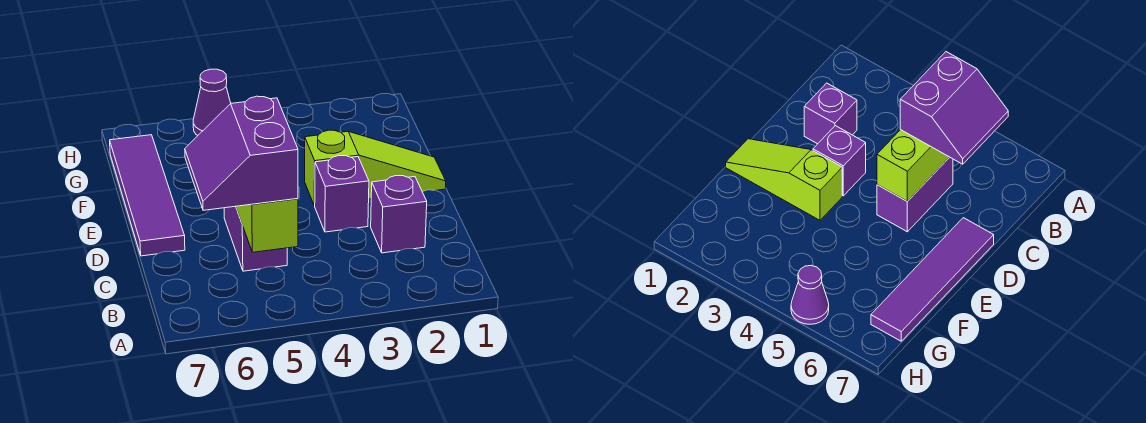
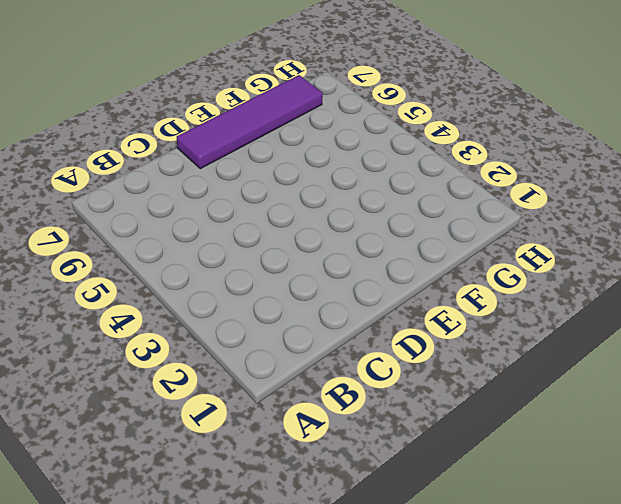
none -> purple brick C2 level 1
none -> purple brick C5:D5 level 1

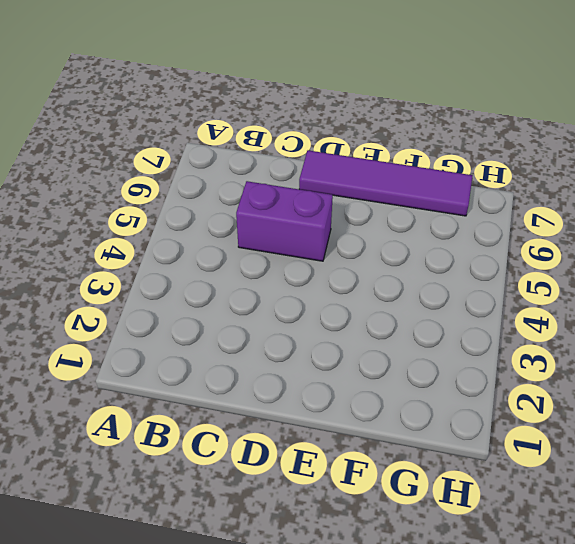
none -> purple brick C2 level 1
none -> purple brick D3 level 1

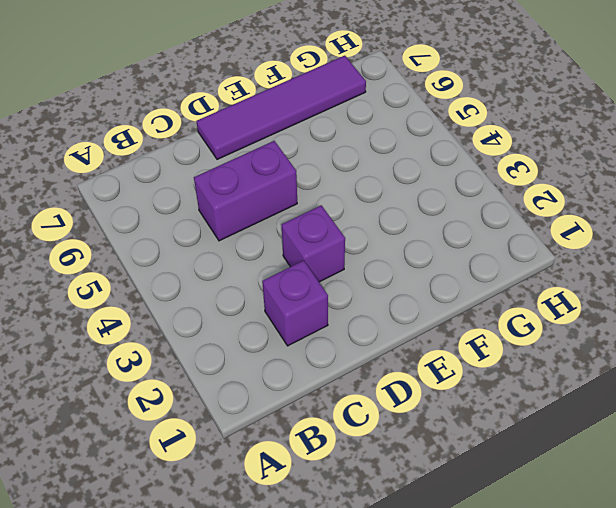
none -> lime slope E1:E3 level 1 top 3
none -> purple cone H5 level 1

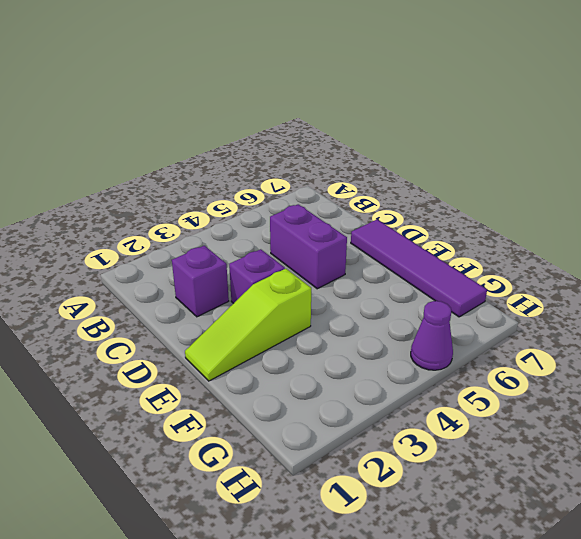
none -> lime brick B5:D5 level 2
none -> purple slope B5:C6 level 3 top 5

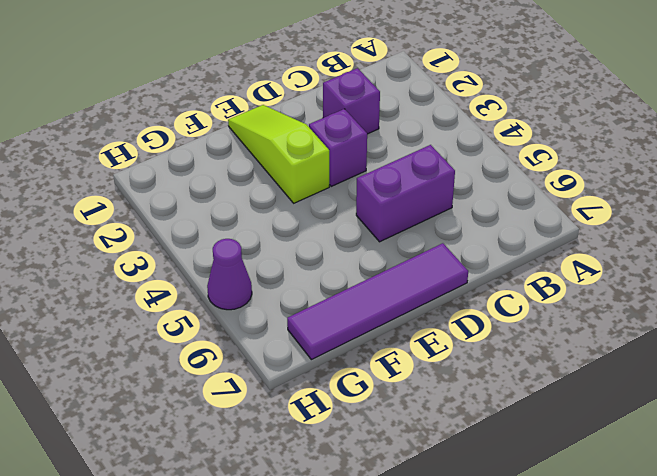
none -> lime brick B5:D5 level 2
none -> purple slope B5:C6 level 3 top 5

